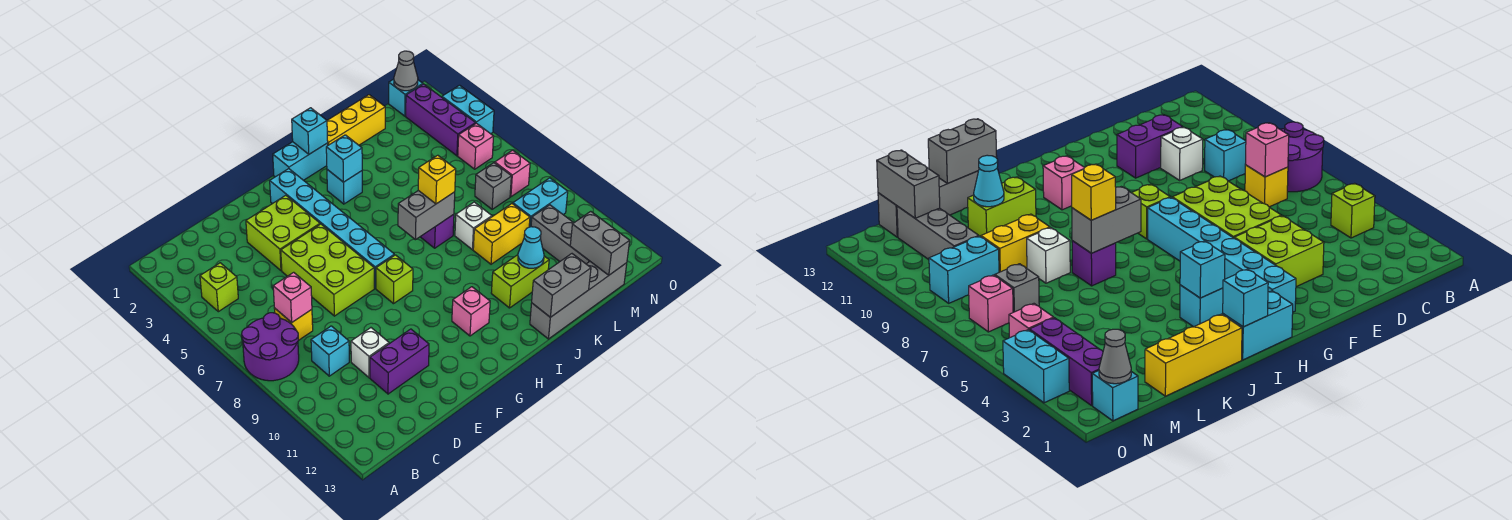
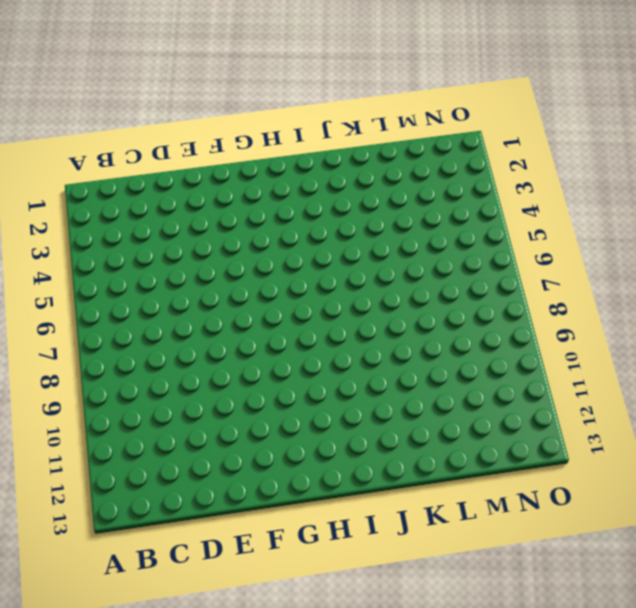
none -> purple round brick A7:B8 level 1
none -> lime brick B4 level 1
none -> yellow brick C7 level 1
none -> cyan brick C9 level 1

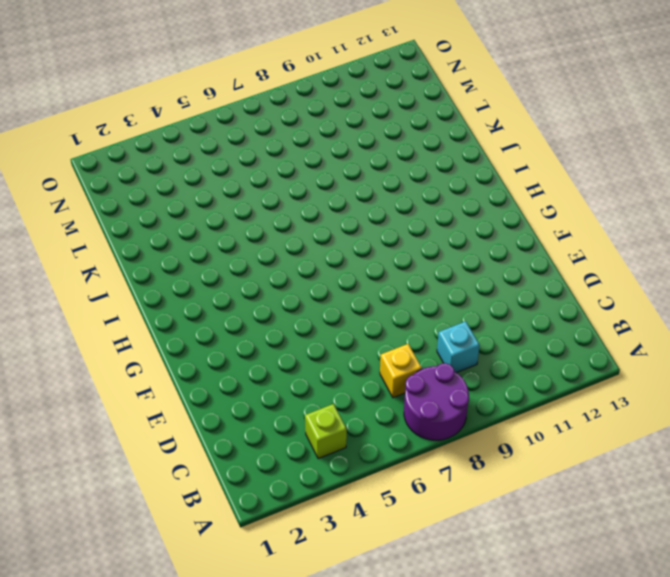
none -> white brick D10 level 1
none -> purple brick D11:E11 level 1
none -> lime brick E3:F4 level 1
none -> lime brick E5:F7 level 1

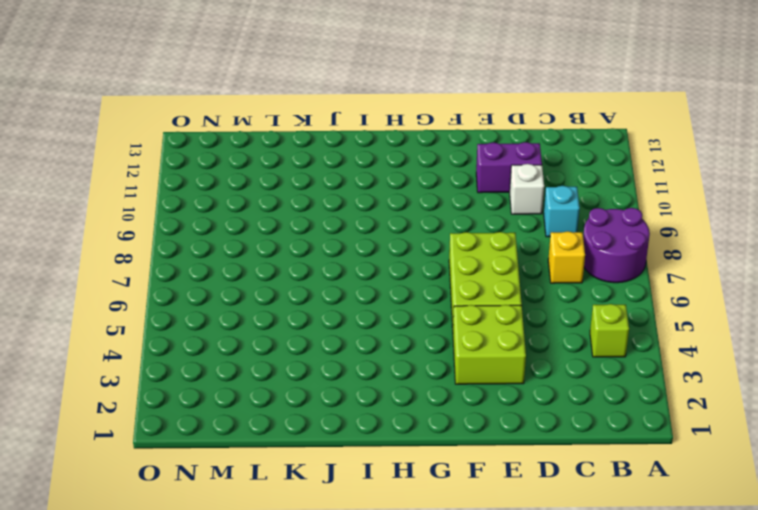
none -> cyan brick G2:G7 level 1
none -> lime brick G8 level 1
none -> cyan brick H1:I1 level 1
none -> pink brick H11 level 1

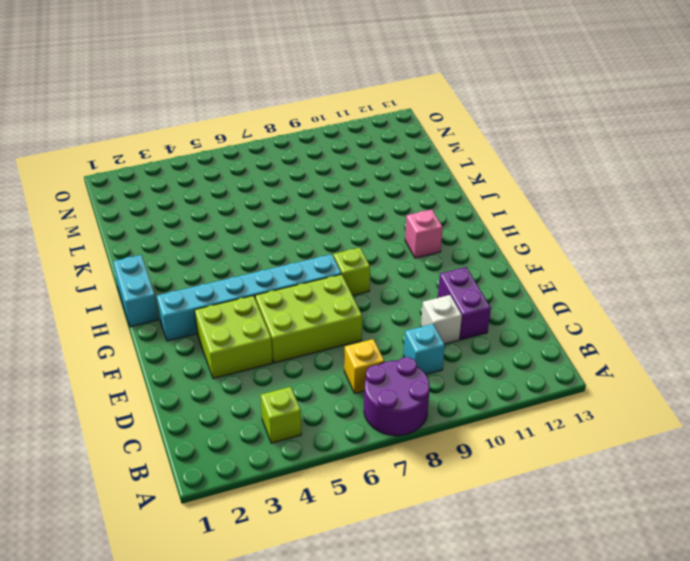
none -> cyan brick I3 level 1
none -> yellow brick J1:L1 level 1
none -> purple brick J7 level 1
none -> lime brick J11:K11 level 1

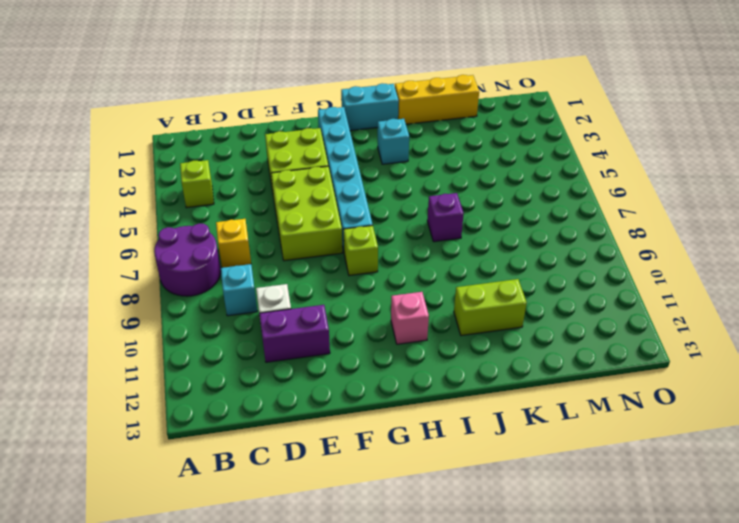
none -> grey brick J13:M13 level 1
none -> white brick K8 level 1
none -> yellow brick K9:L9 level 1
none -> grey brick M7 level 1

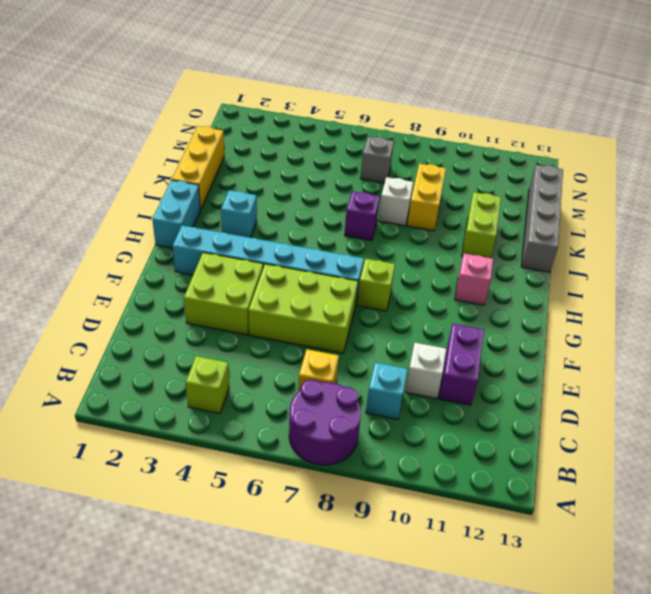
none -> cyan brick M9:N9 level 1
none -> grey brick M10:M12 level 1
none -> cyan brick N1 level 1
none -> purple brick N2:N4 level 1

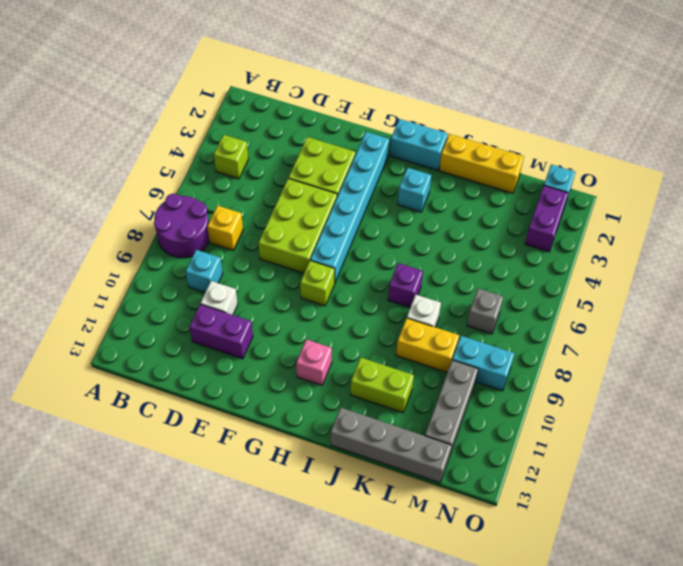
purple brick N2:N3 level 1 -> purple brick N2:N4 level 1
none -> pink brick N5 level 1
none -> pink brick N7 level 1
none -> cyan brick O3:O4 level 1
none -> pink brick C7 level 2

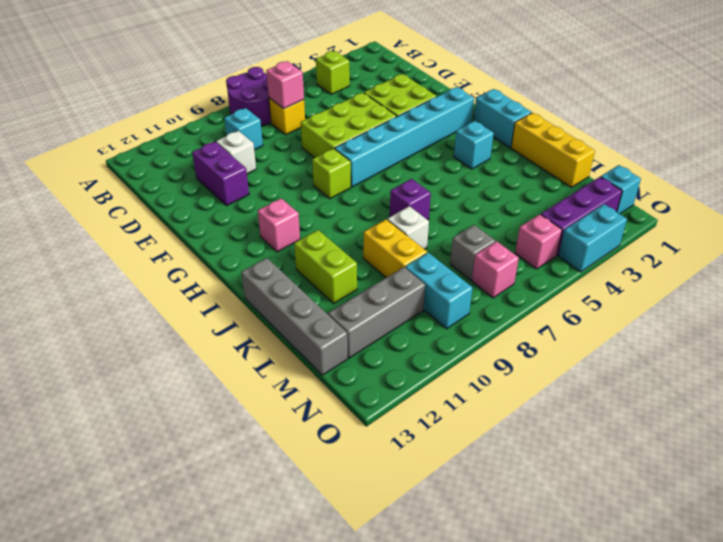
none -> cyan brick I1 level 2
none -> cyan brick I3 level 2
none -> grey brick I7:J7 level 2
none -> grey brick J13:K13 level 2

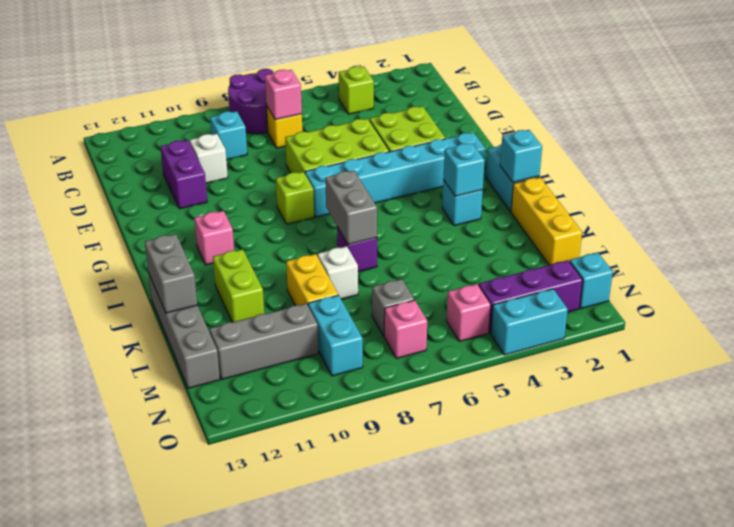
none -> cyan cone K11 level 2
none -> grey brick M12:M13 level 2
none -> grey cone N1 level 2
none -> yellow brick J7 level 3

